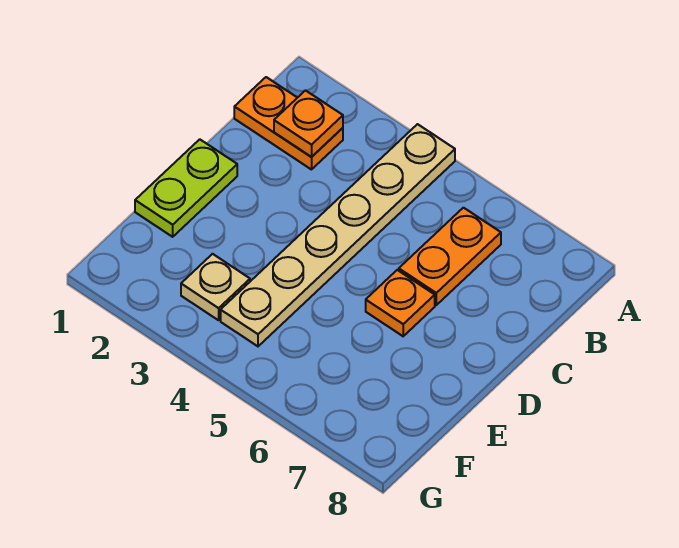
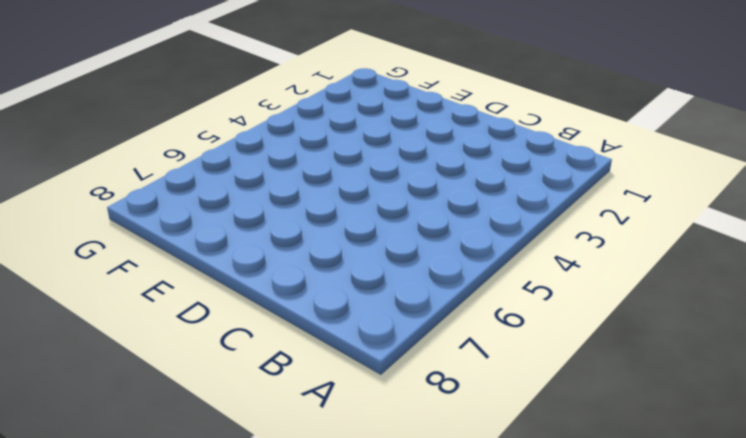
none -> tan plate A4:F4 level 1
none -> orange plate B1:B2 level 1

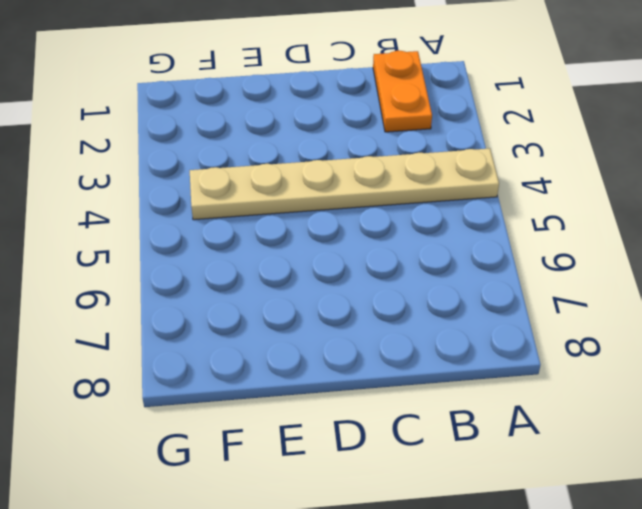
none -> orange plate B6:C6 level 1
none -> lime plate D1:E1 level 1

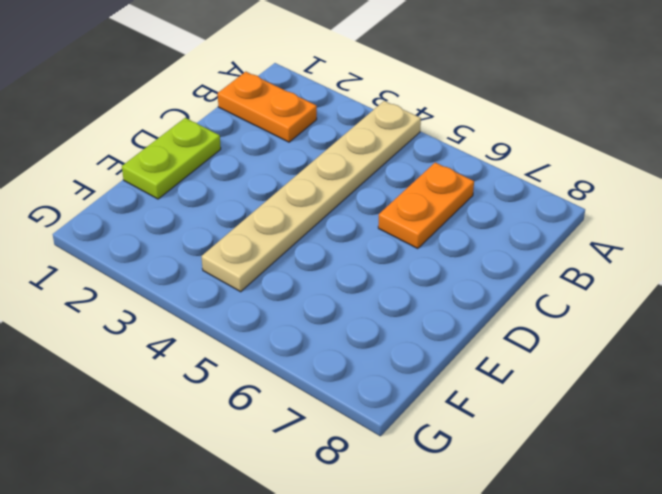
none -> orange plate D6 level 1
none -> tan plate F3 level 1

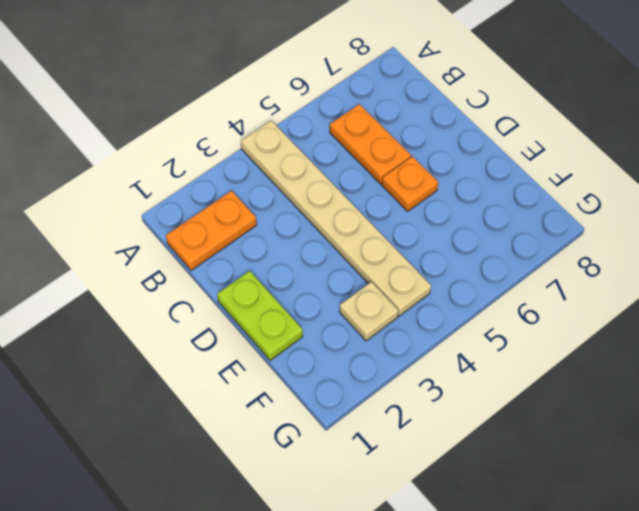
none -> orange plate B2 level 2

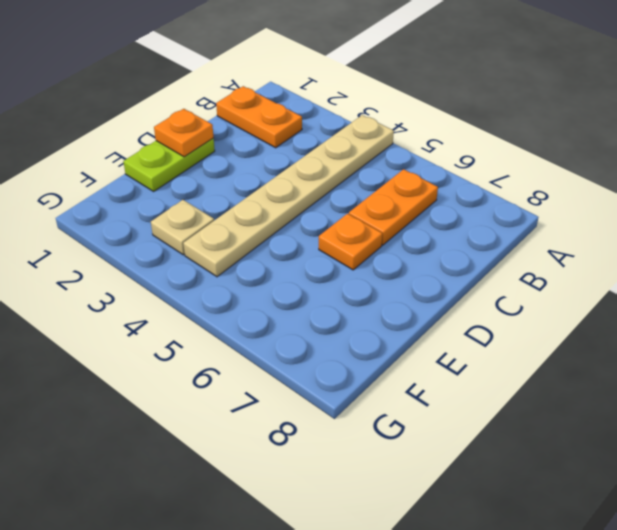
orange plate D1 level 2 -> orange plate B2 level 2

